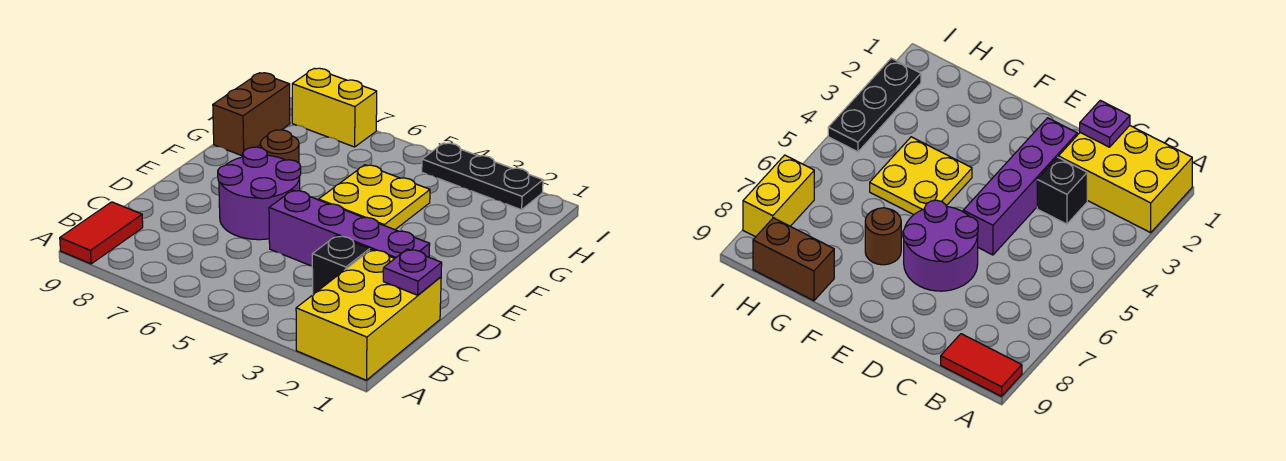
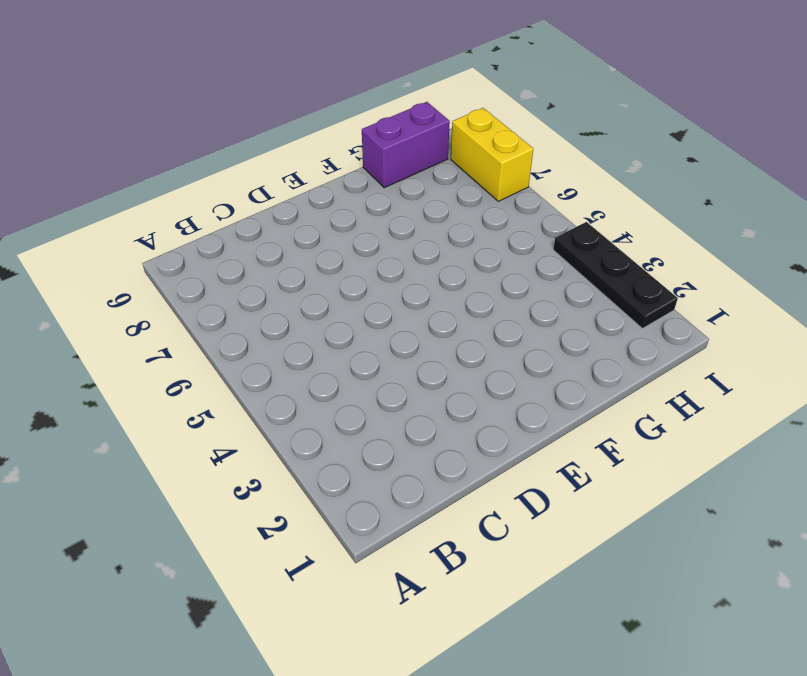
purple brick G9:H9 level 1 -> brown brick G9:H9 level 1
none -> yellow brick A1:C2 level 1
none -> red tile A9:B9 level 1

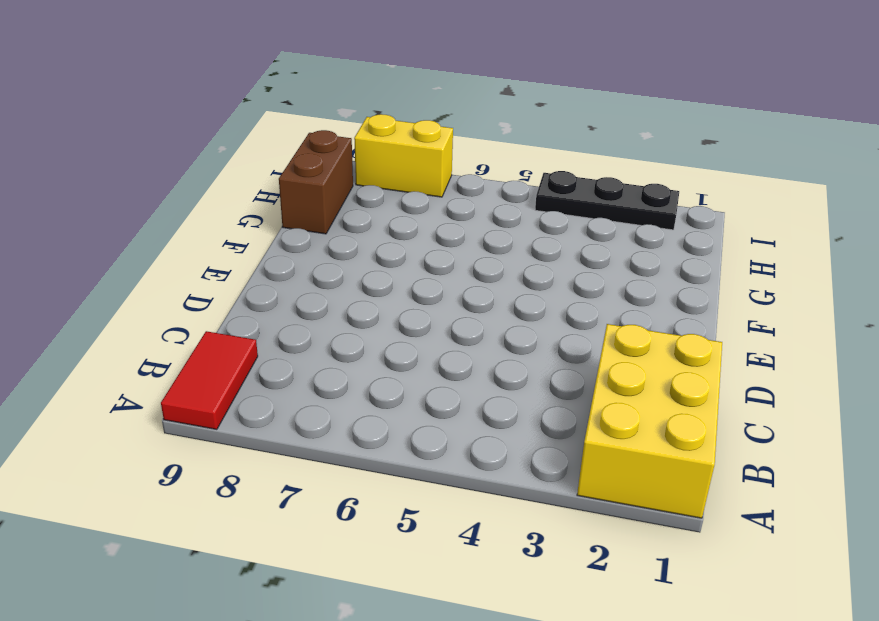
none -> black brick C3 level 1
none -> purple brick D2:D5 level 1

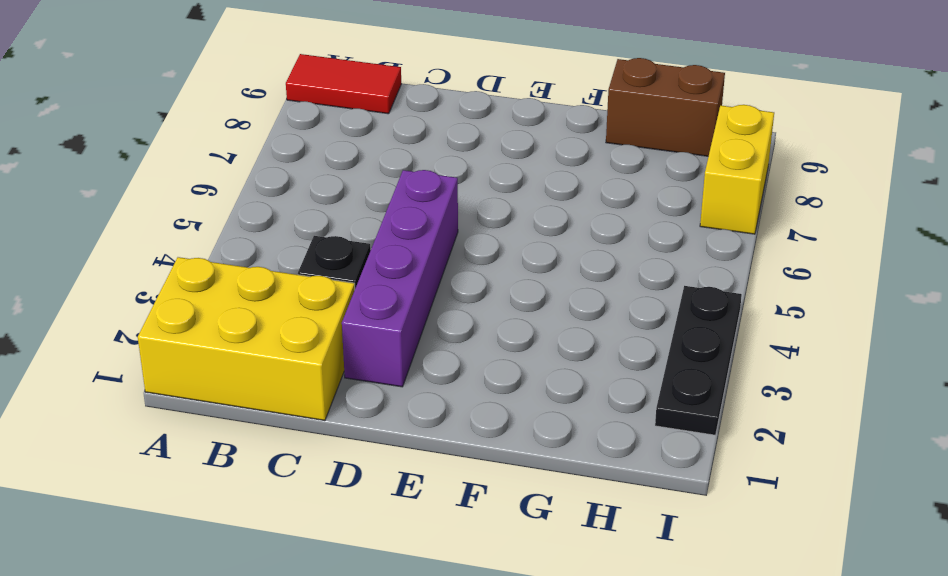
none -> purple round brick D6:E7 level 1
none -> yellow plate F4:G5 level 1

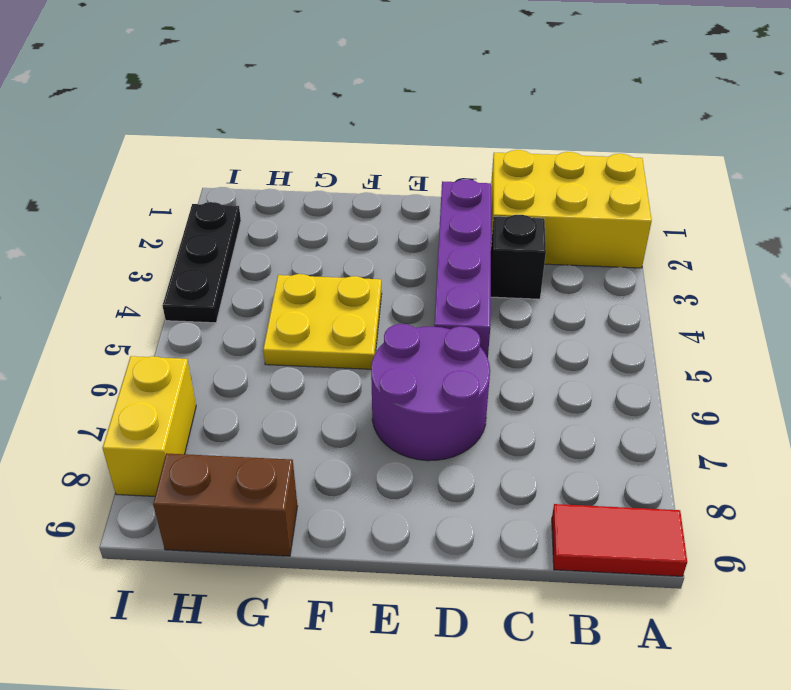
none -> brown round brick F7 level 1
none -> purple plate C1 level 2

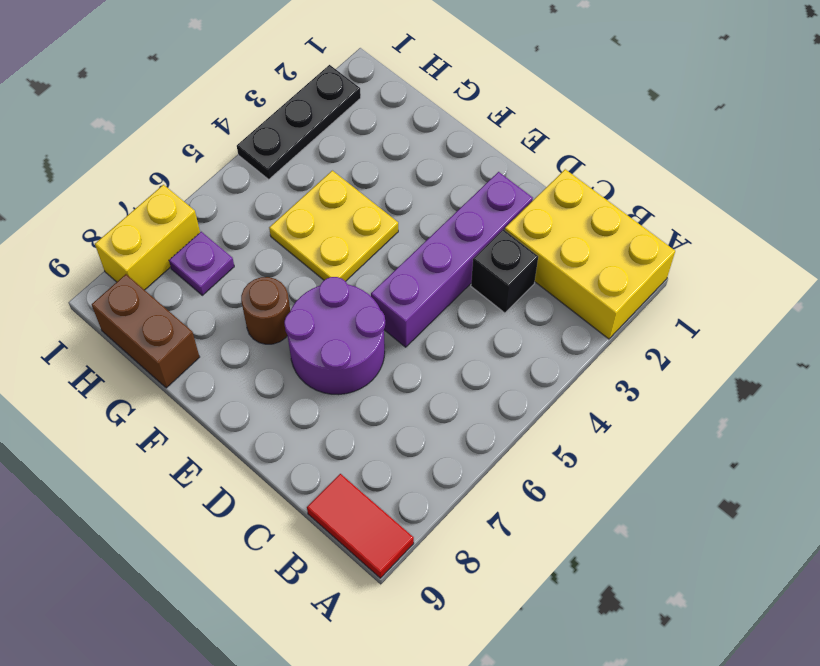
purple plate H7 level 1 -> purple plate C1 level 2

